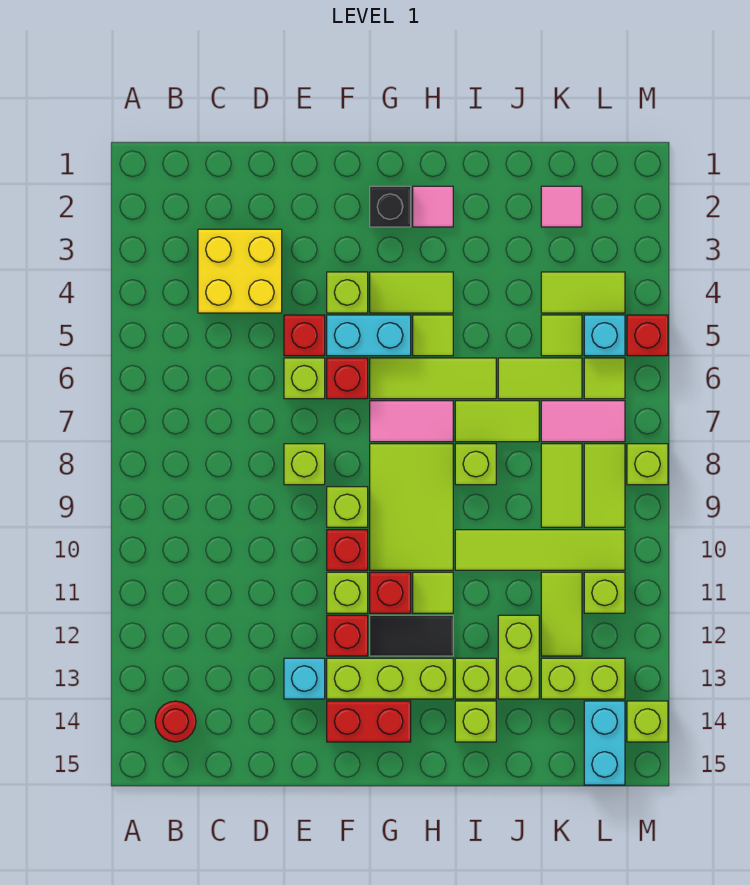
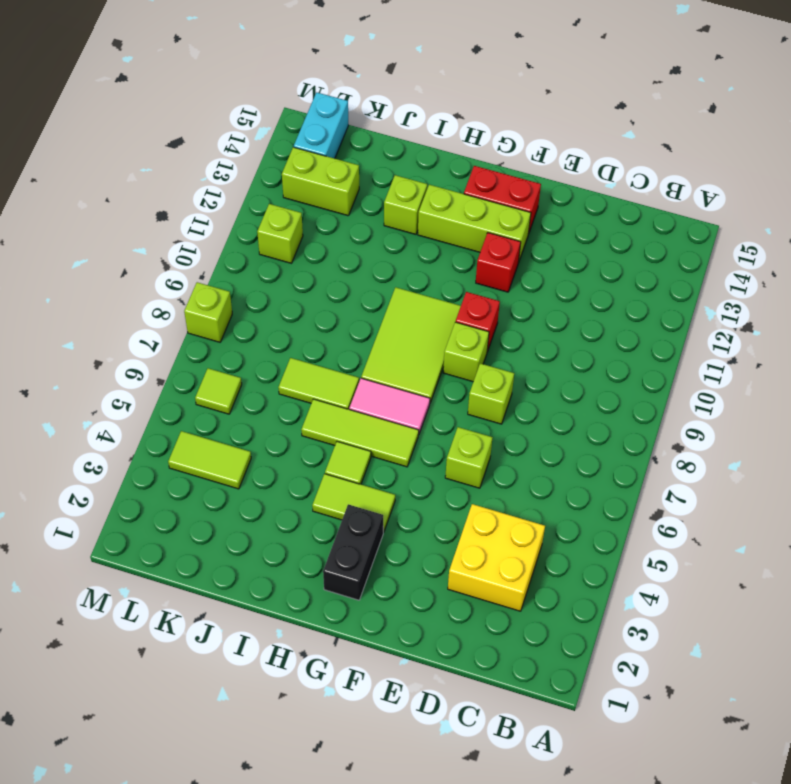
black brick G2:G3 level 1 -> black brick G2 level 1
none -> red round brick B14 level 1
none -> red brick E5 level 1
none -> cyan brick E13 level 1
none -> lime brick F4 level 1

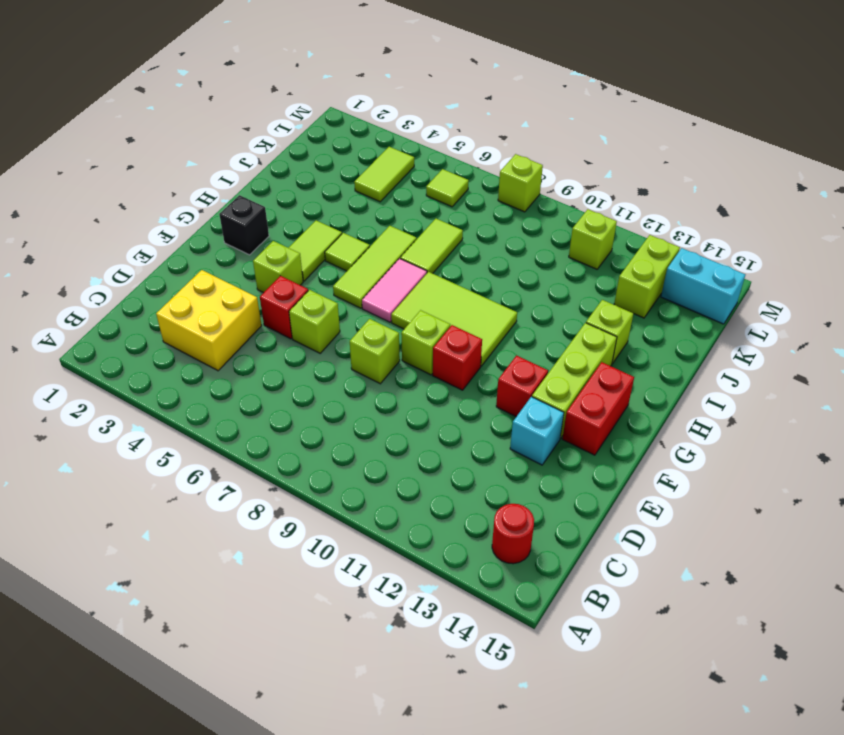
none -> cyan brick F5:G5 level 1
none -> red brick F6 level 1
none -> lime brick F11 level 1
none -> red brick G11 level 1

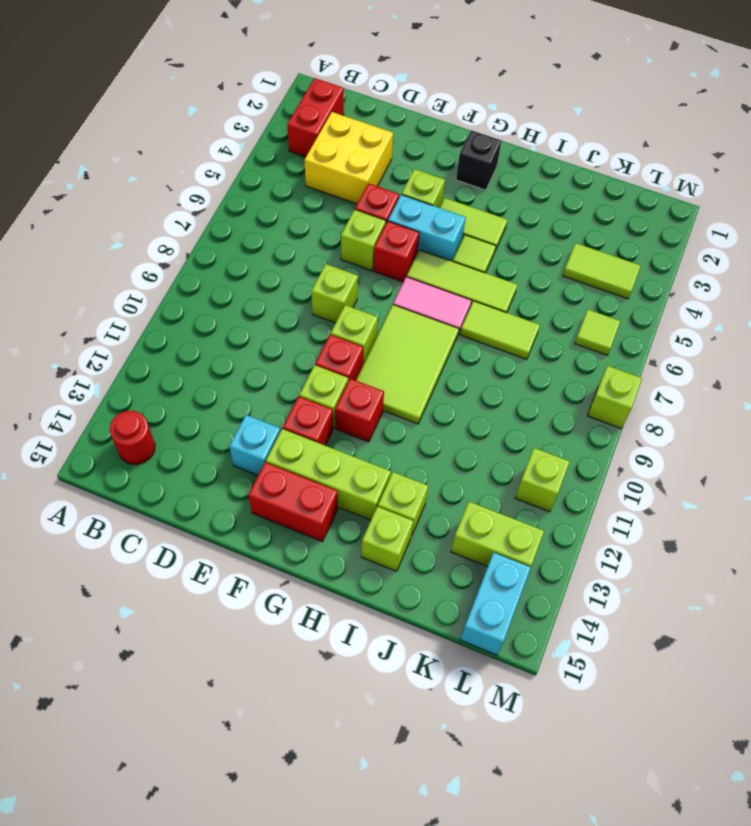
red brick B2:B3 level 1 -> none
none -> black tile G12:H12 level 1
none -> pink tile H2 level 1
none -> lime tile H11 level 1
none -> lime brick I8 level 1

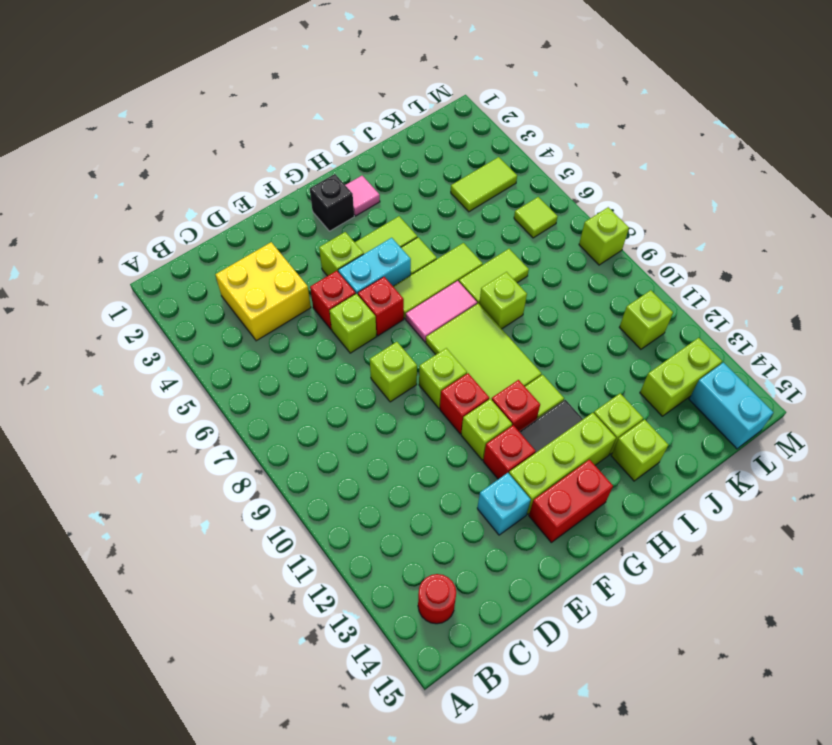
none -> lime tile I10:L10 level 1
none -> lime tile J6:K6 level 1
none -> lime brick J12:J13 level 1
none -> pink tile K2 level 1

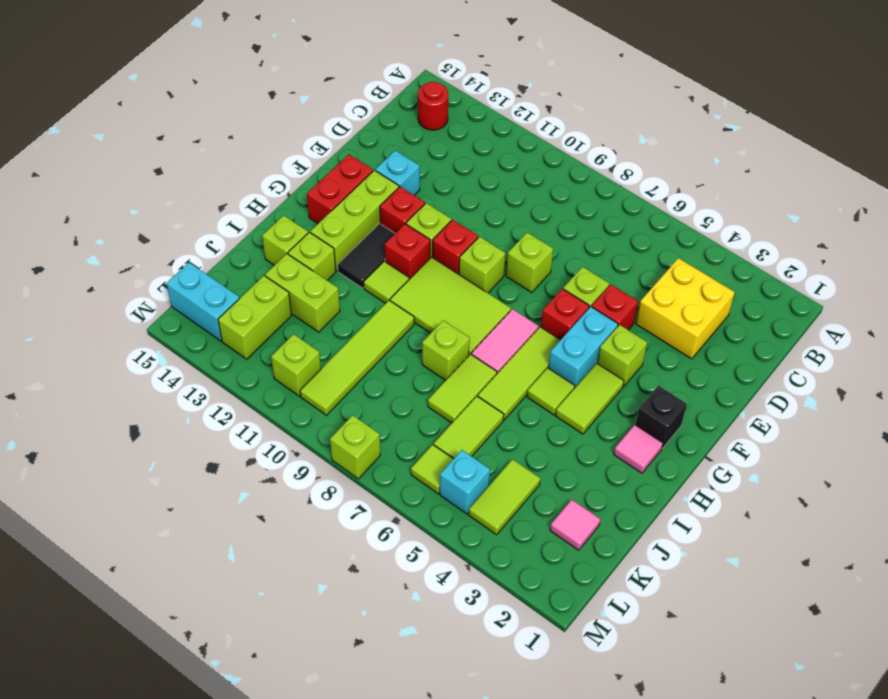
none -> lime tile K5 level 1
none -> pink tile K7:L7 level 1
none -> lime tile K8:K9 level 1
none -> lime tile K11:K12 level 1

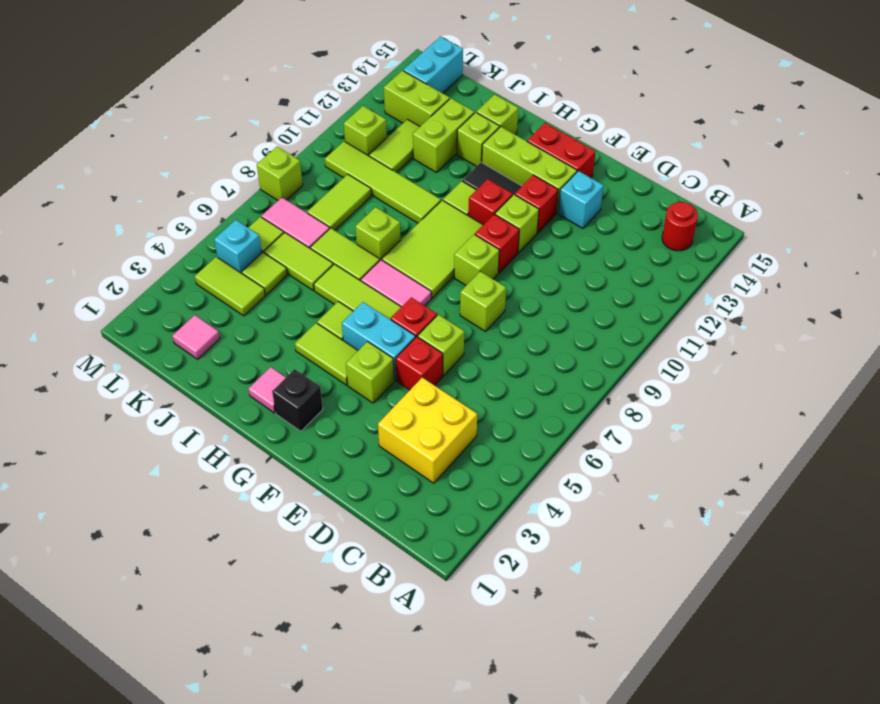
none -> lime tile L8:L9 level 1
none -> red brick M5 level 1
none -> lime brick M14 level 1

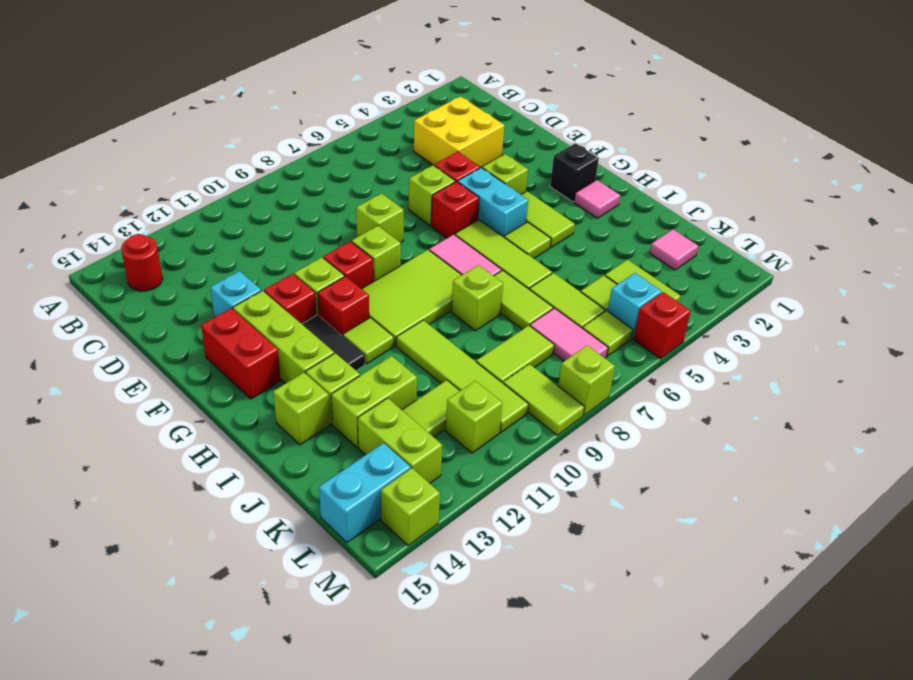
lime tile L9:M9 level 1 -> lime tile L8:L9 level 1

